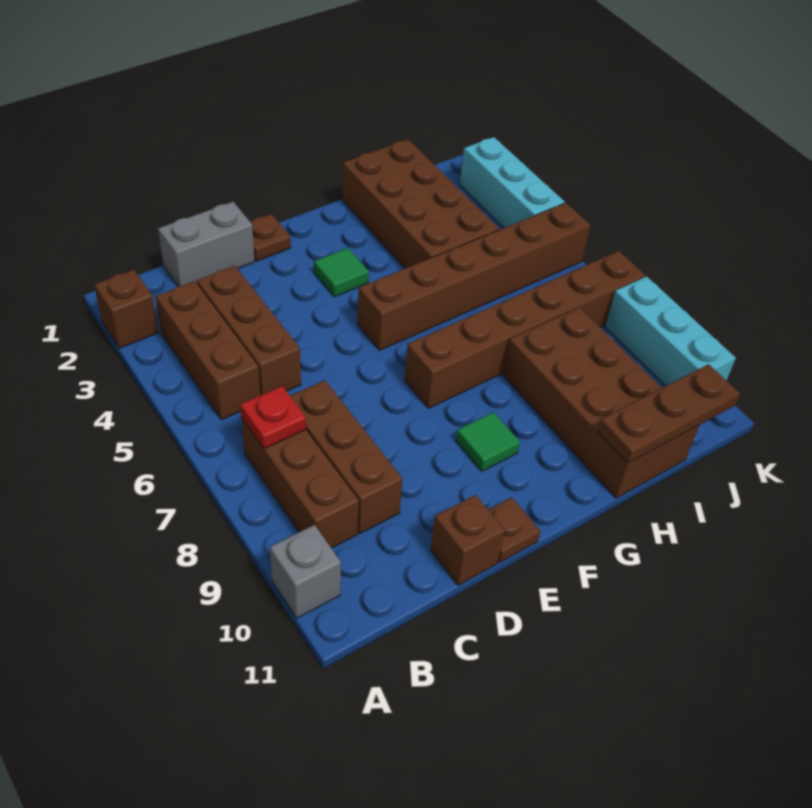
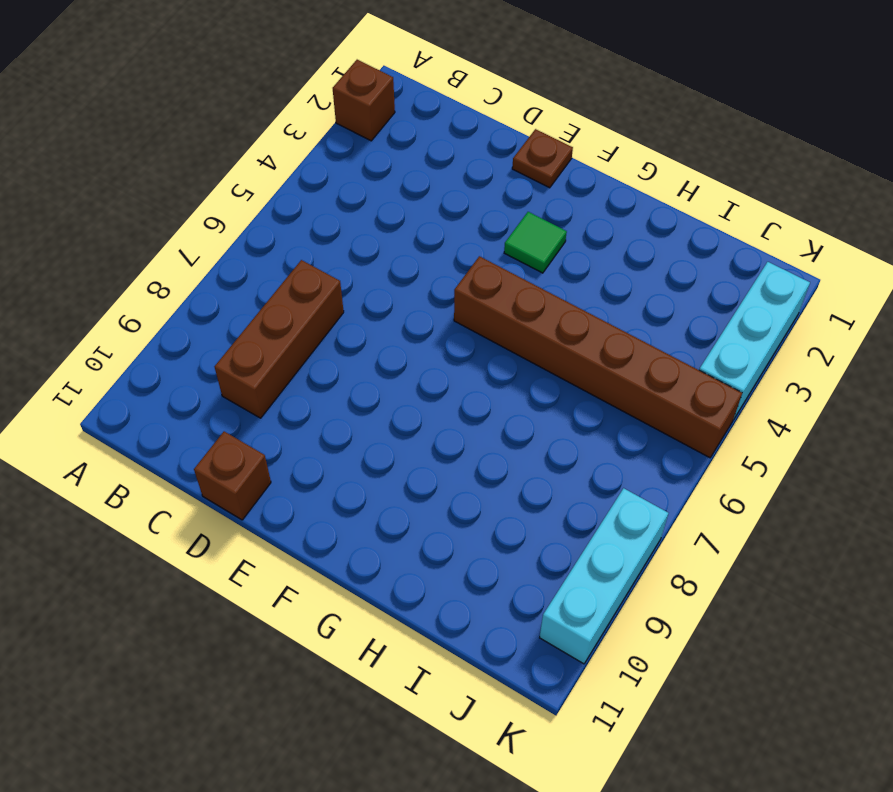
none -> grey brick A10 level 1
none -> brown brick B3:B5 level 1
none -> brown brick B7:B9 level 1

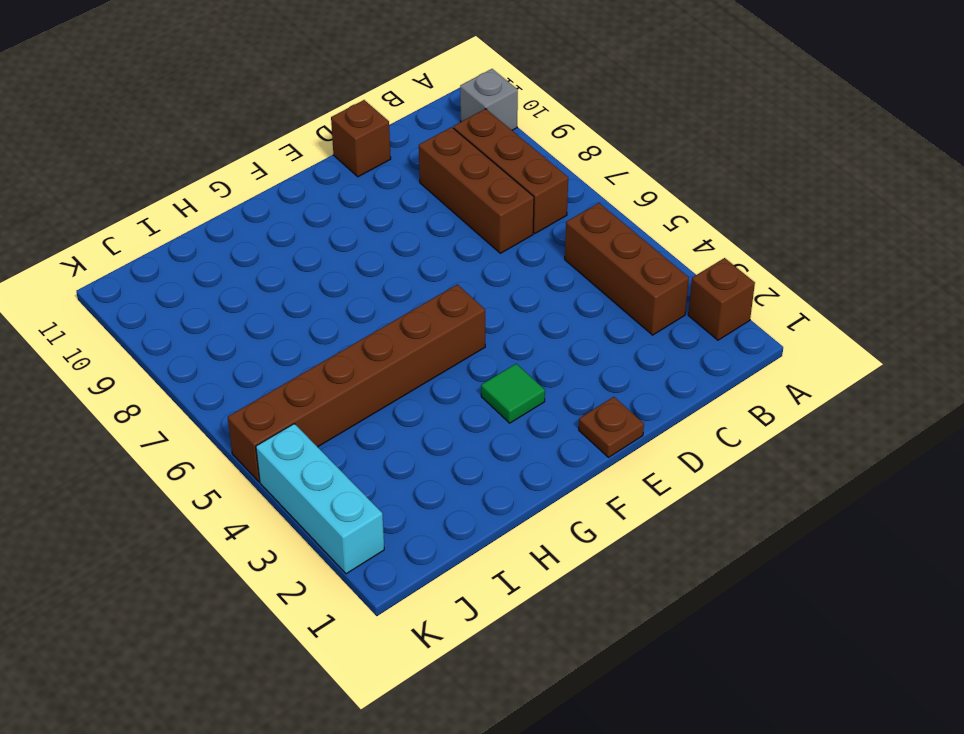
none -> grey brick C1:D1 level 1
none -> brown brick C3:C5 level 1
none -> brown plate E11 level 1

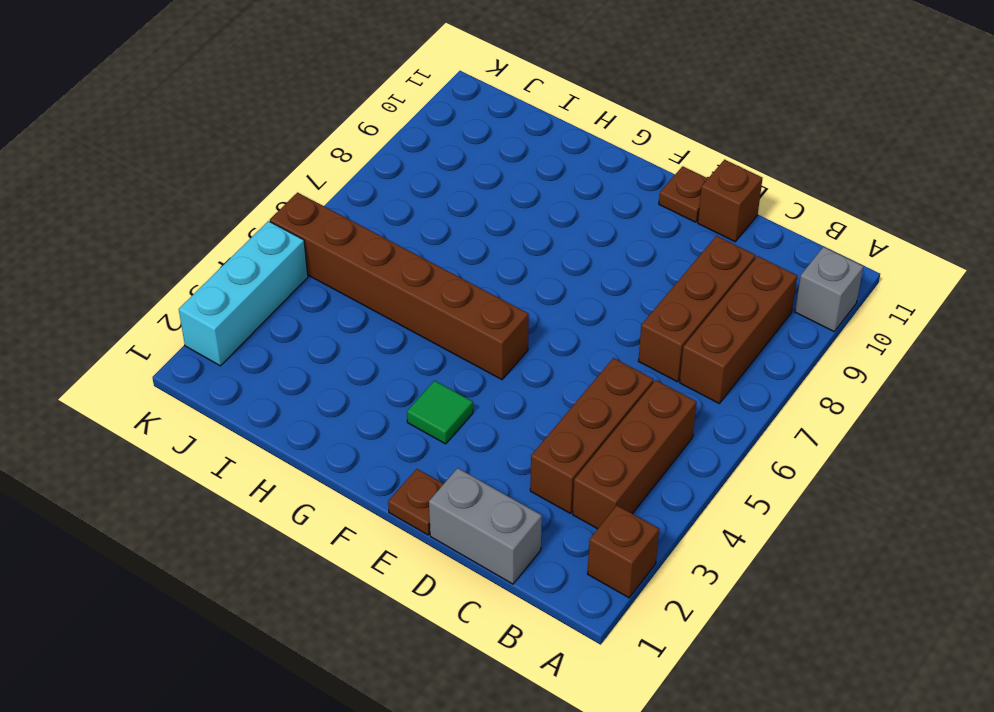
none -> brown brick F7:K7 level 1
none -> green tile F9 level 1
none -> brown brick H1:I4 level 1

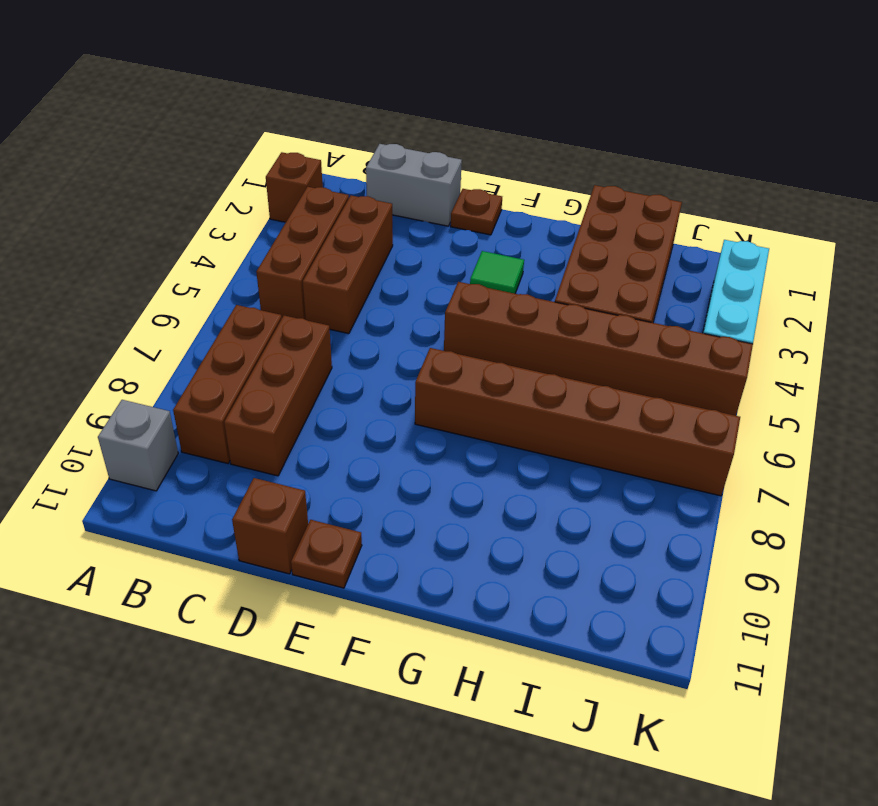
none -> green tile F9 level 1
none -> brown brick H8:I11 level 1
none -> cyan brick K8:K10 level 1

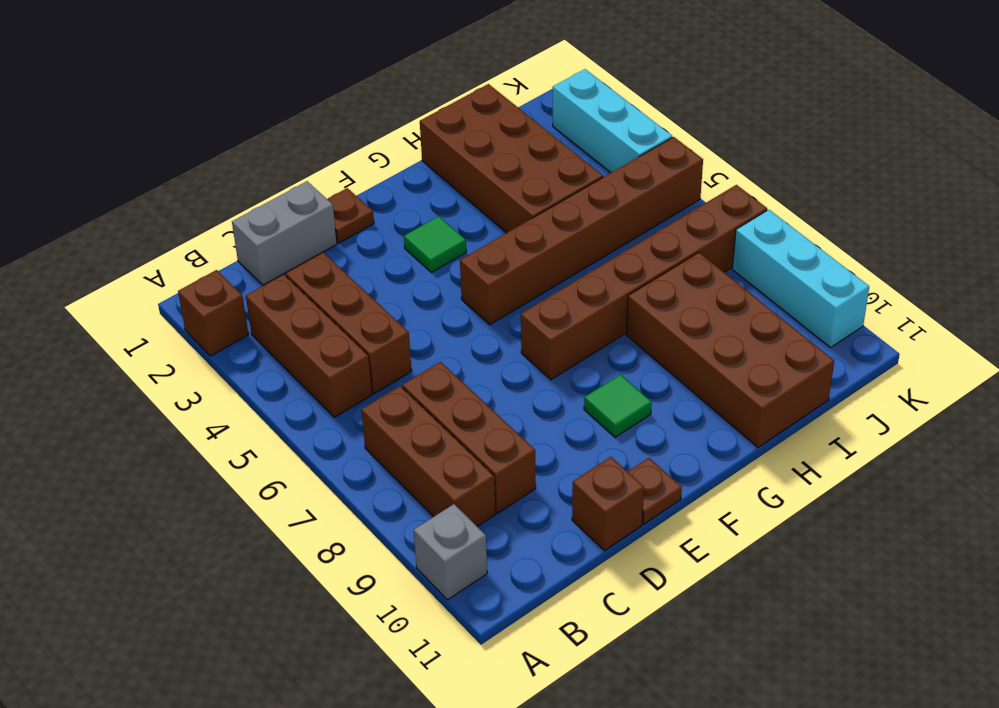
none -> red plate B7 level 2
none -> brown plate H11:J11 level 2

